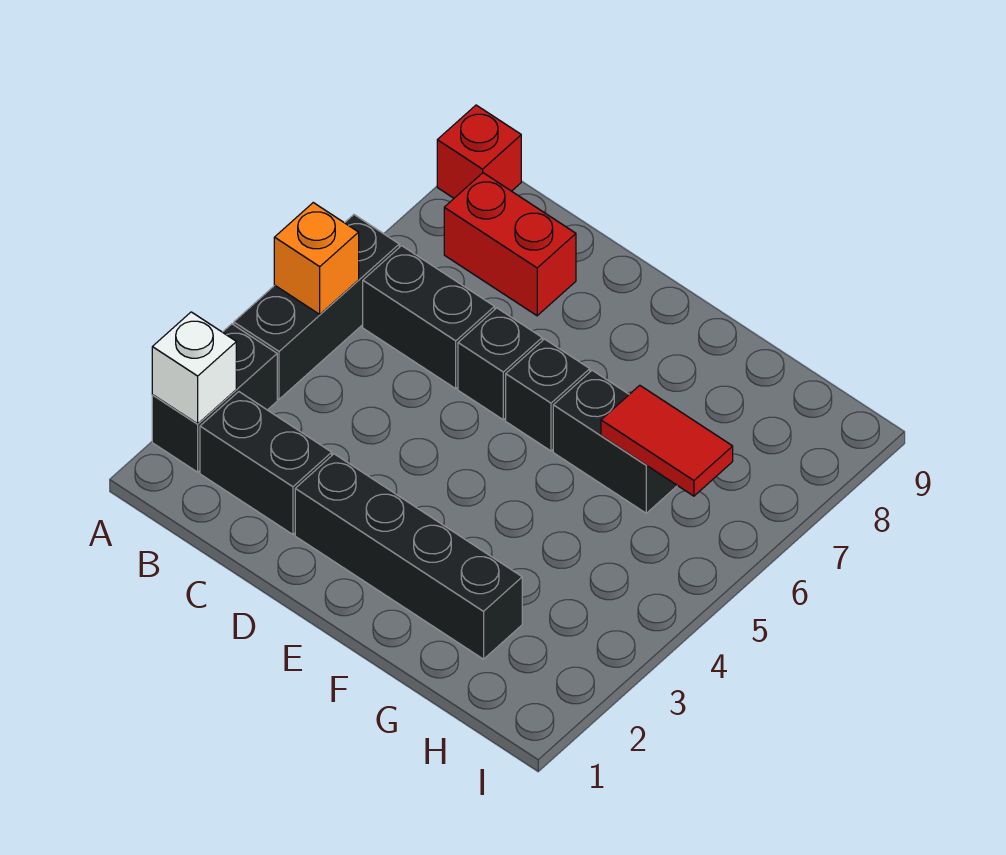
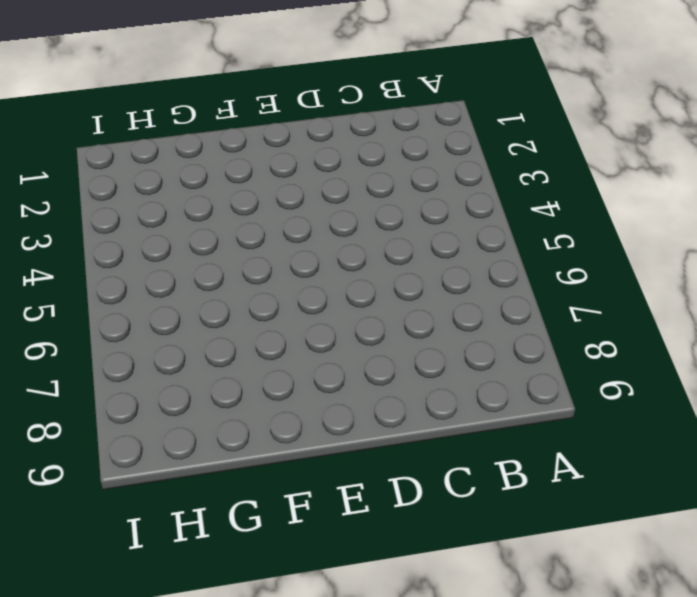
none -> black brick A2:A3 level 1
none -> black brick A4:A6 level 1
none -> red brick A9 level 1

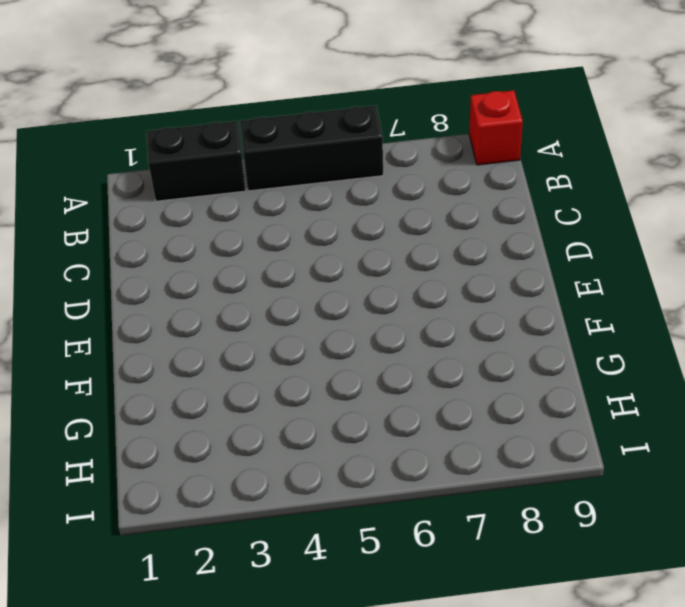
none -> black brick B2:C2 level 1
none -> black brick B6:C6 level 1
none -> red brick B8:C8 level 1

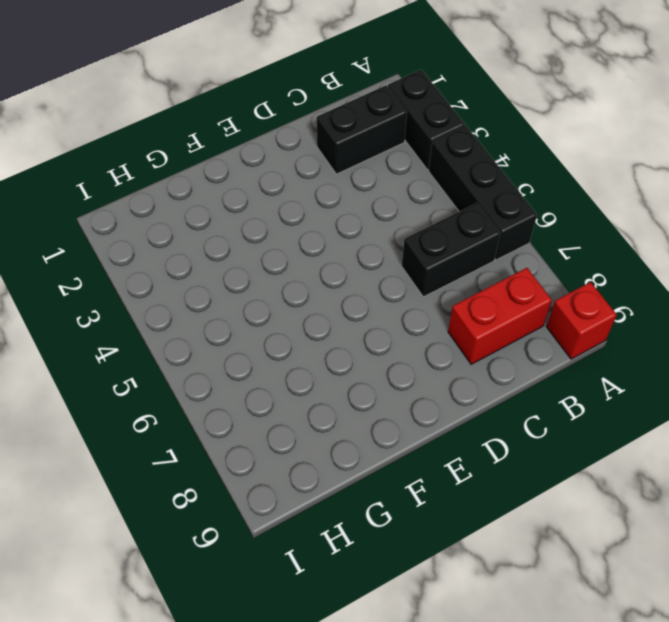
none -> black brick D2:G2 level 1
none -> black brick D6 level 1
none -> black brick E6 level 1

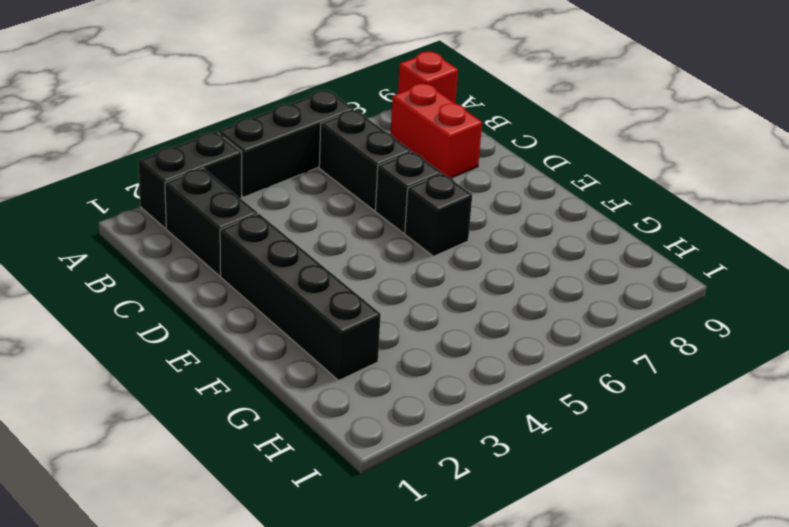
none -> black brick F6:G6 level 1
none -> white brick A2 level 2
none -> orange brick A5 level 2

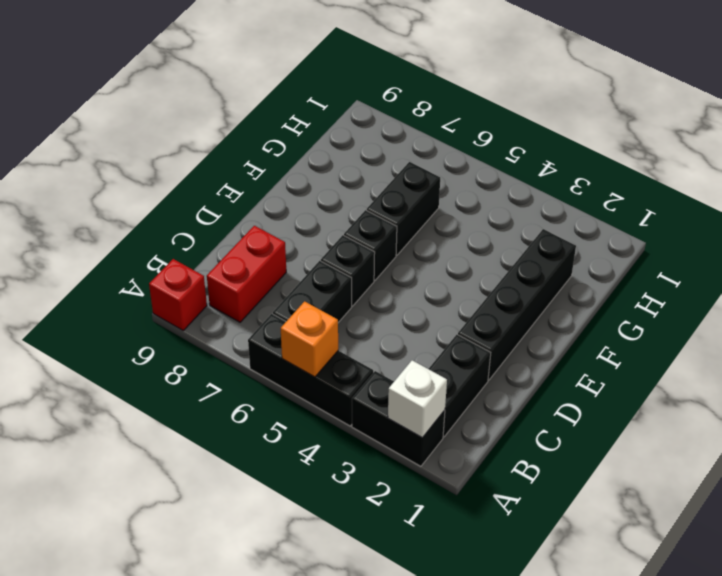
none -> red tile G6:H6 level 2

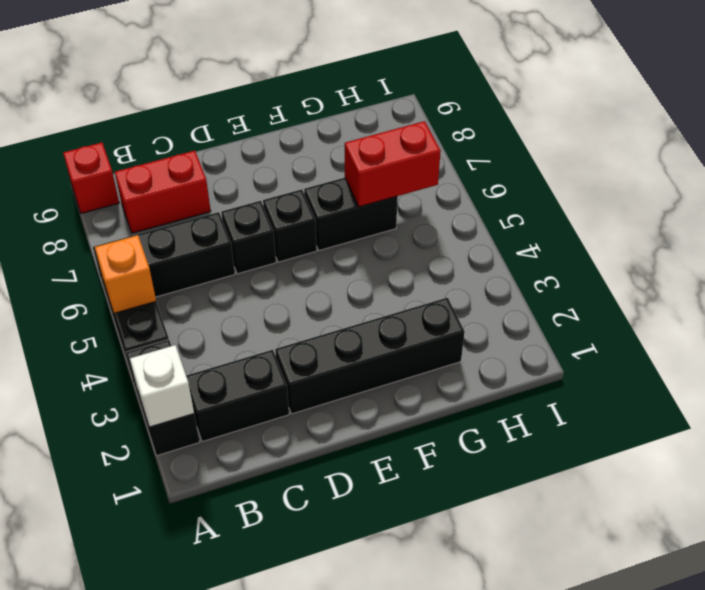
red brick G6:H6 level 2 -> red tile G6:H6 level 2

